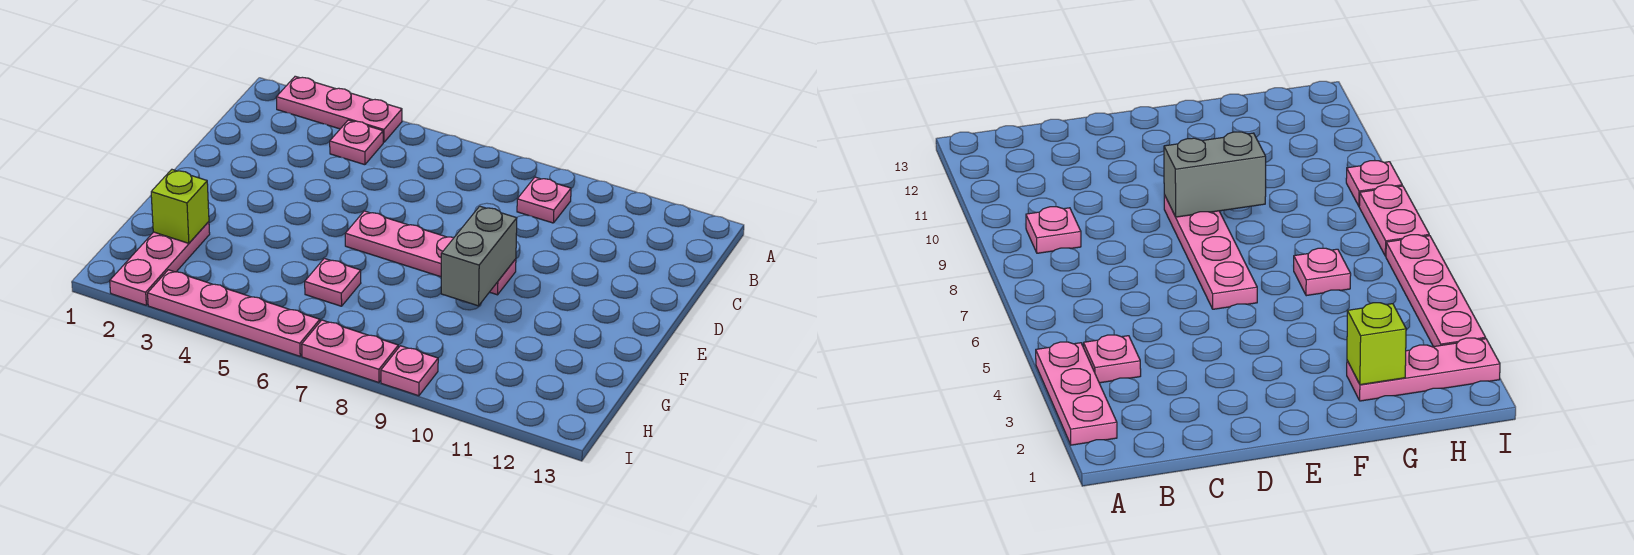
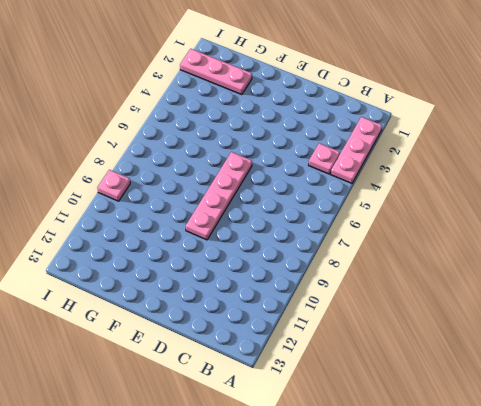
none -> pink plate B9 level 1
none -> pink plate G6 level 1

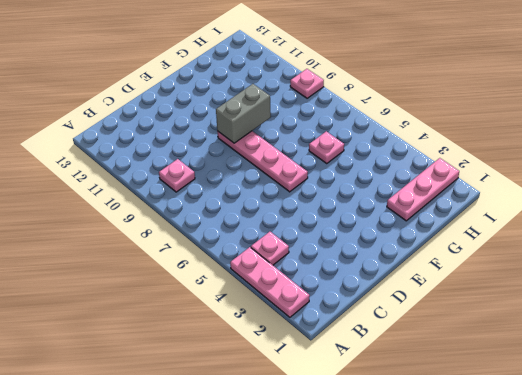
none -> pink plate I3:I6 level 1
none -> pink plate I7:I8 level 1

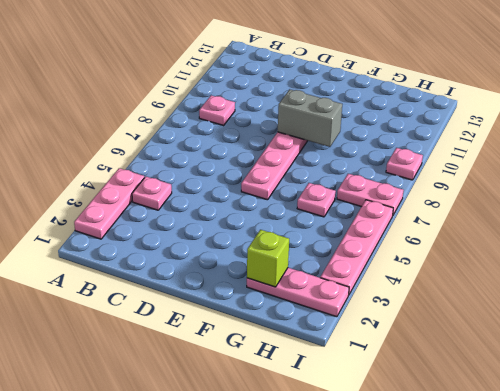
pink plate H7:I7 level 1 -> pink plate I7:I8 level 1

